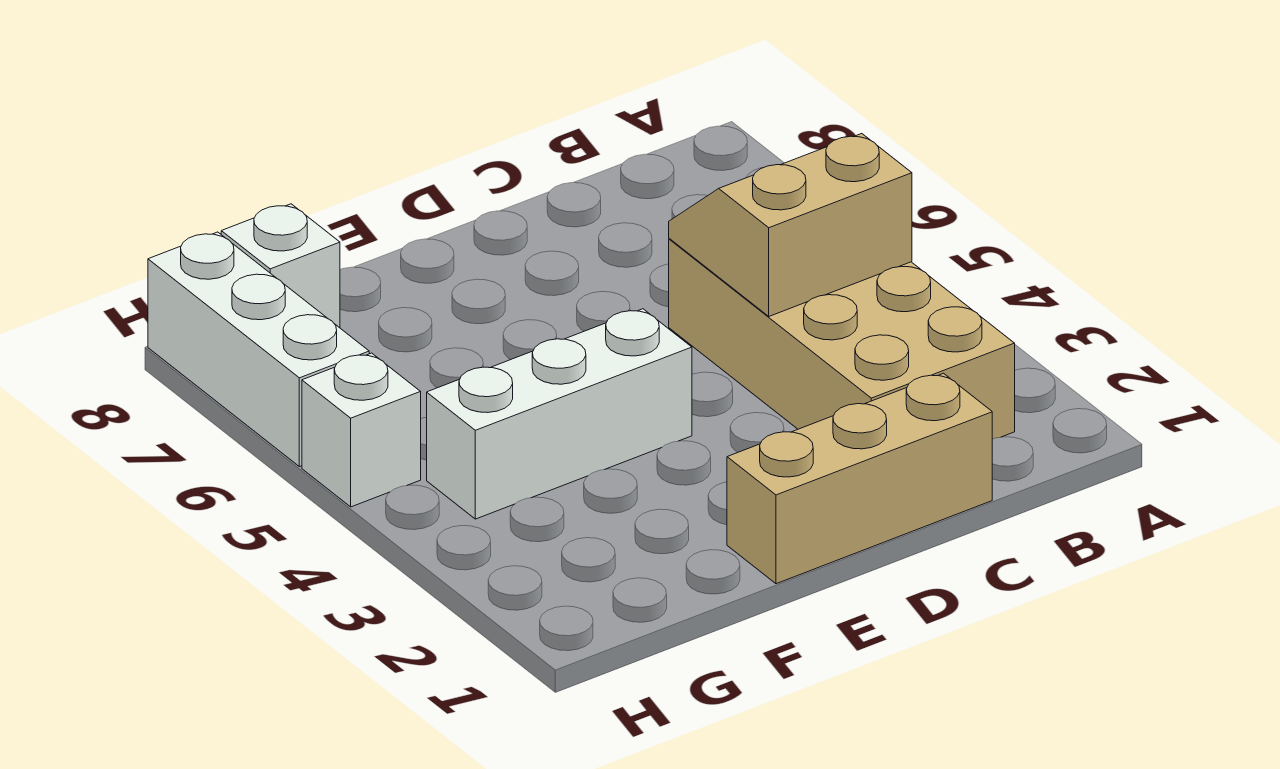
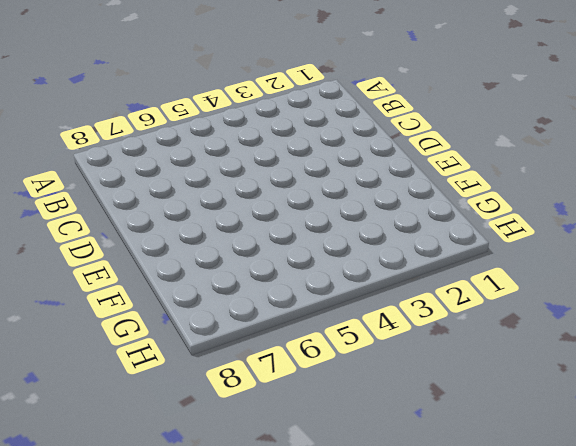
none -> tan brick B2:C5 level 1
none -> tan brick C1:E1 level 1

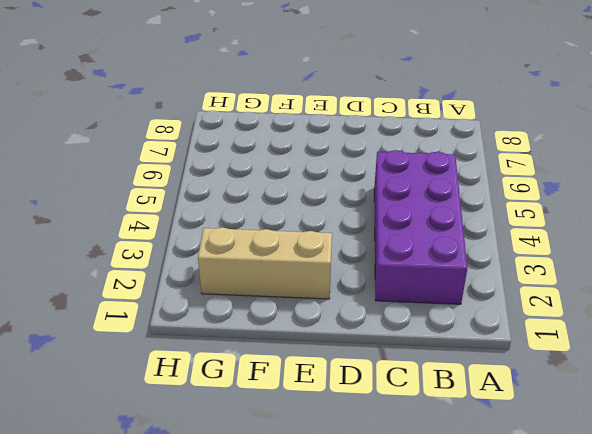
purple brick B2:C5 level 1 -> tan brick B2:C5 level 1
tan brick E2:G2 level 1 -> tan brick C1:E1 level 1
none -> white brick E4:G4 level 1
none -> white brick G8 level 1

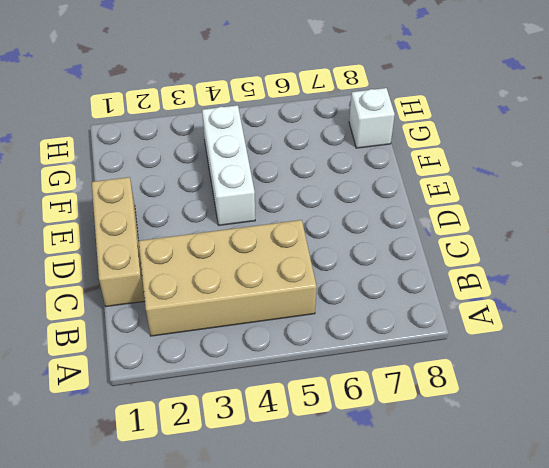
none -> white brick H5 level 1
none -> white brick H6:H8 level 1

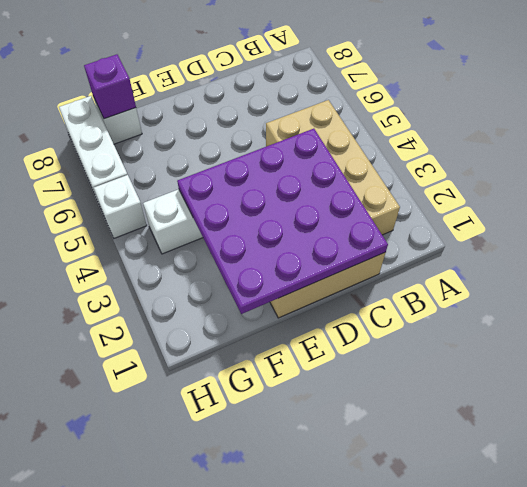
purple plate C1:F4 level 2 -> tan slope B4:C5 level 2 top 4
purple brick G8 level 2 -> none

